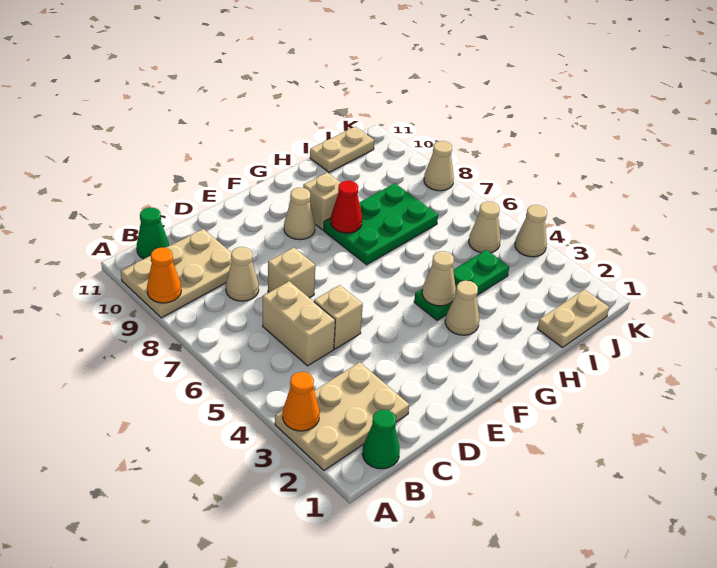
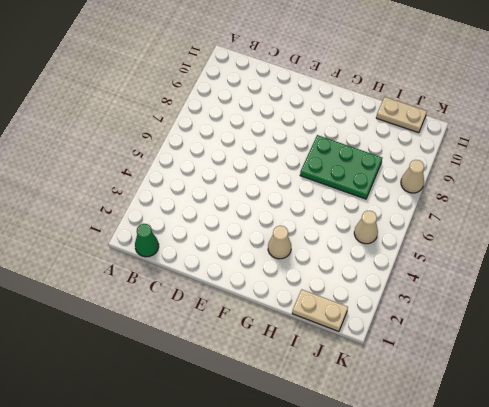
none -> tan plate A2:C3 level 1
none -> tan plate A9:C10 level 1
none -> green cone B11 level 1

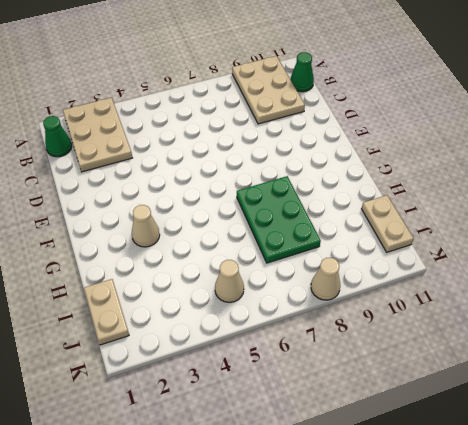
none -> tan brick C5:C6 level 1
none -> tan cone C8 level 1
none -> tan brick D5 level 1

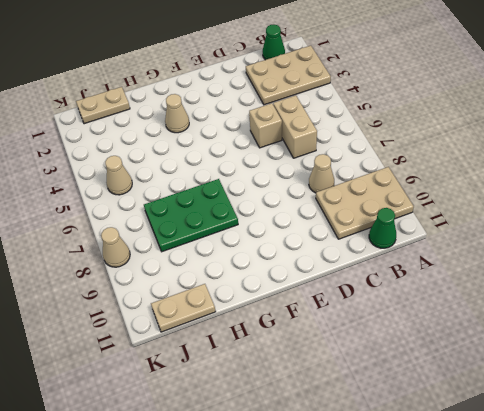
none -> tan brick D7 level 1
none -> tan cone F9 level 1
none -> green plate G4:I4 level 1

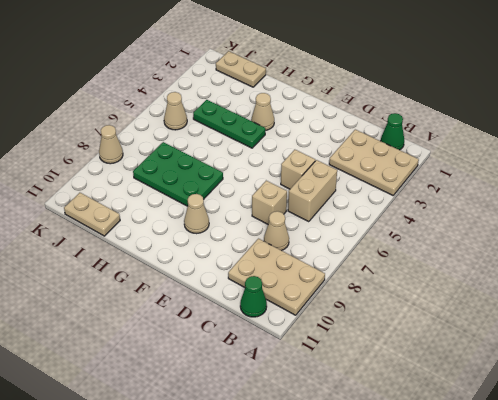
none -> tan brick G9 level 1
none -> tan cone K4 level 1
none -> orange cone A3 level 2

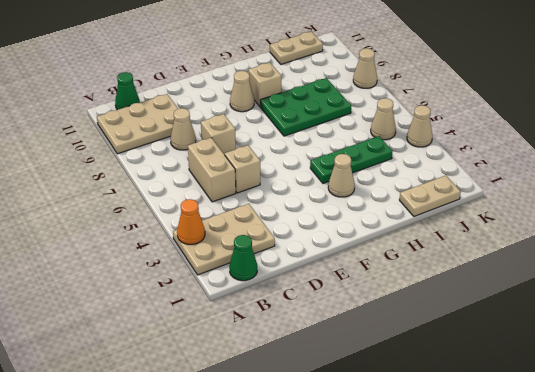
none -> orange cone A9 level 2
none -> tan cone G4 level 2
none -> red cone G8 level 2

